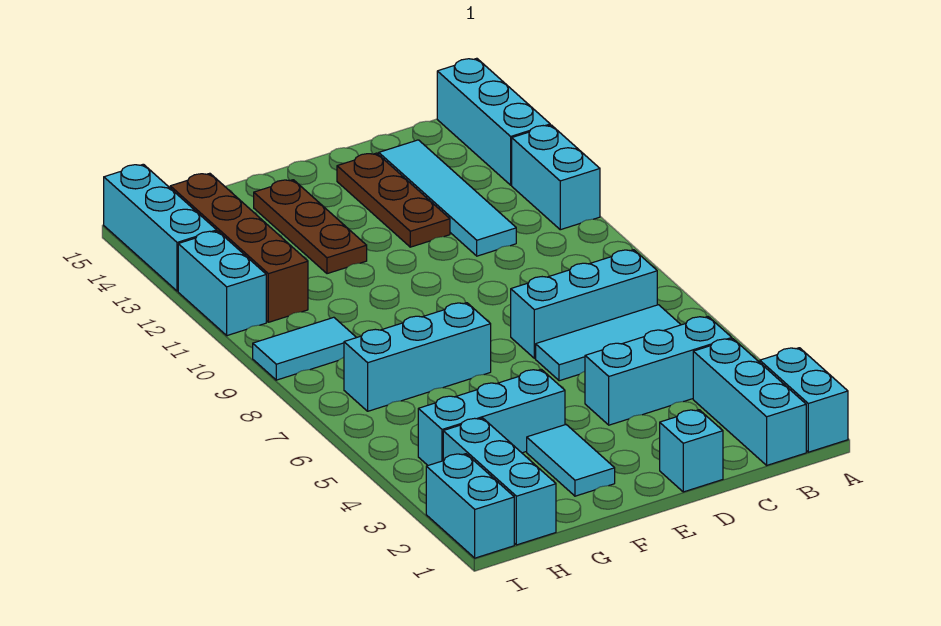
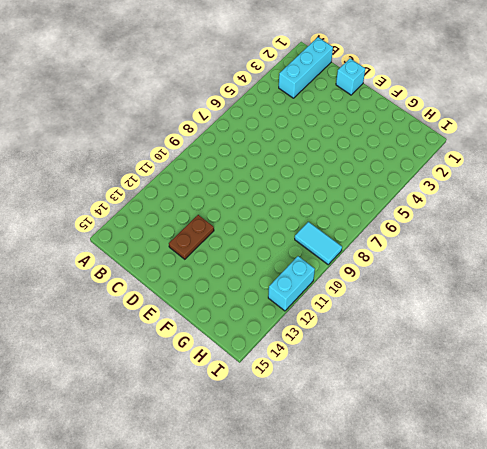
brown plate D12:D13 level 1 -> brown plate D12:D14 level 1
none -> cyan brick A1:A2 level 1
none -> cyan brick A11:A12 level 1
none -> cyan brick A13:A15 level 1

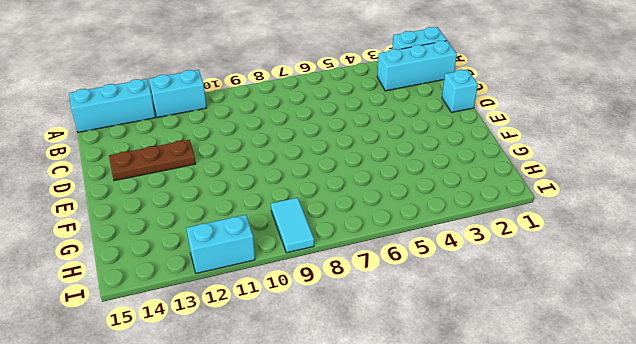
none -> cyan brick B4:D4 level 1
none -> cyan tile B6:D6 level 1
none -> cyan brick B7:D7 level 1

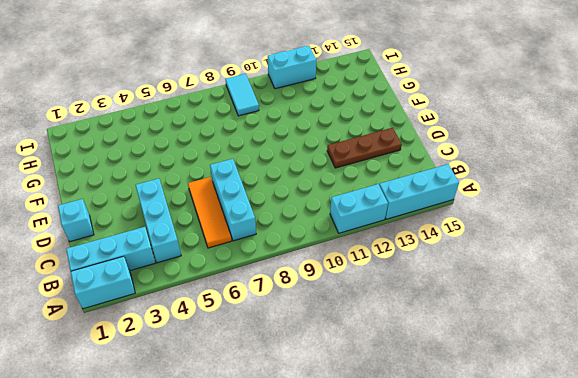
orange tile B6:D6 level 1 -> cyan tile B6:D6 level 1
none -> cyan tile C11:C14 level 1
none -> cyan tile F2:F3 level 1
none -> cyan brick F4:H4 level 1

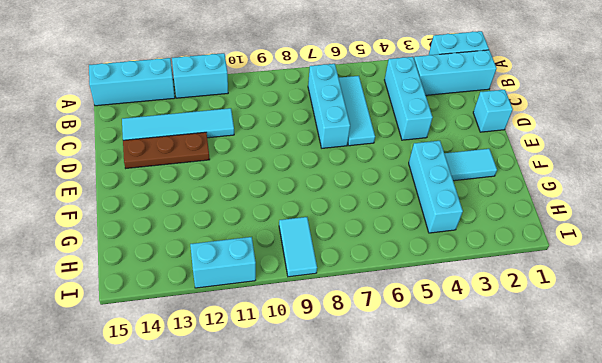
none -> cyan brick F7:H7 level 1
none -> brown plate F12:F14 level 1
none -> cyan brick H1:H3 level 1

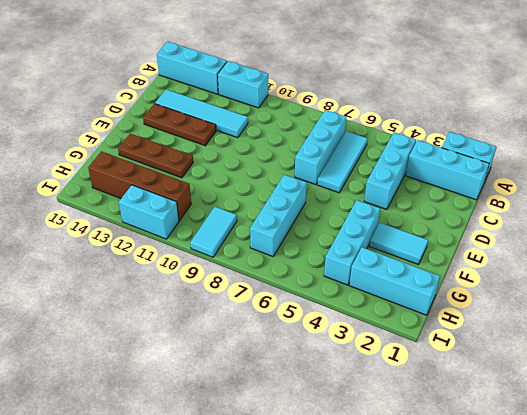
none -> cyan brick D1 level 1
none -> cyan brick I1:I2 level 1
none -> cyan brick I13:I15 level 1

